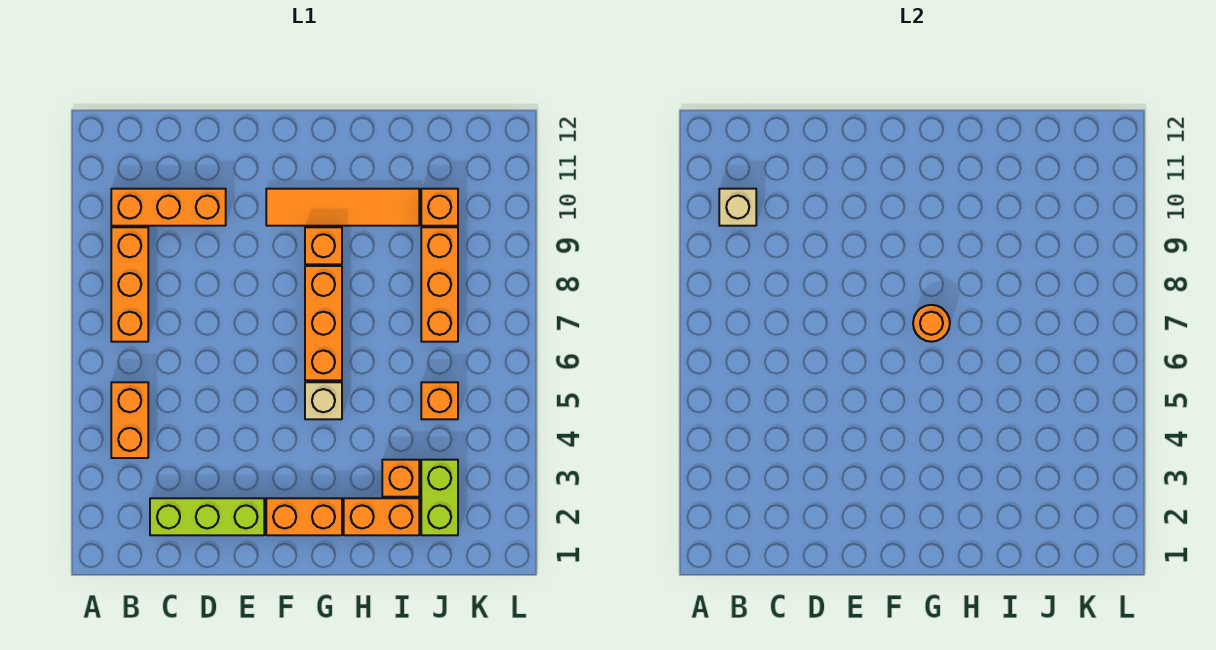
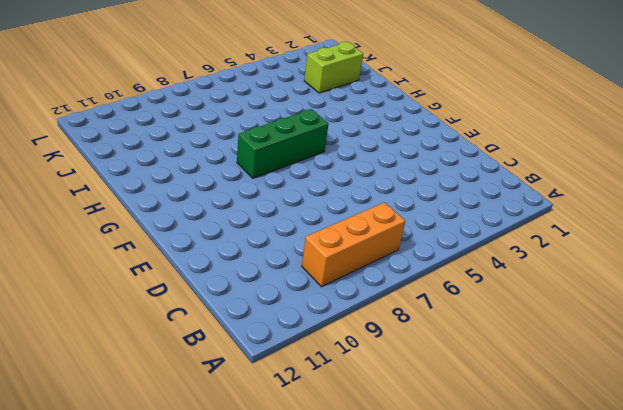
green brick G6:G8 level 1 -> orange brick G6:G8 level 1
none -> orange brick B4:B5 level 1
none -> orange brick B10:D10 level 1
none -> lime brick C2:E2 level 1

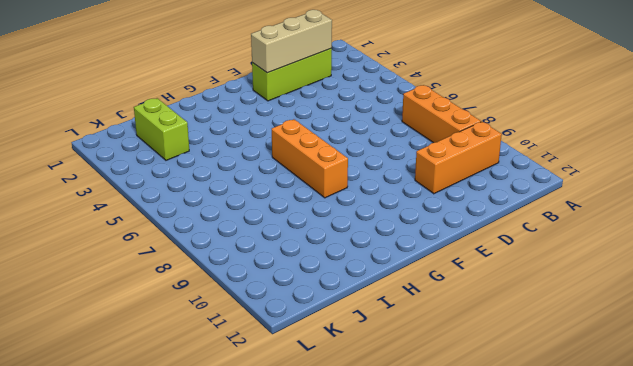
tan brick C2:E2 level 2 -> none
none -> orange brick B4:B5 level 1
none -> orange brick F2:G2 level 1
none -> orange tile F10:I10 level 1

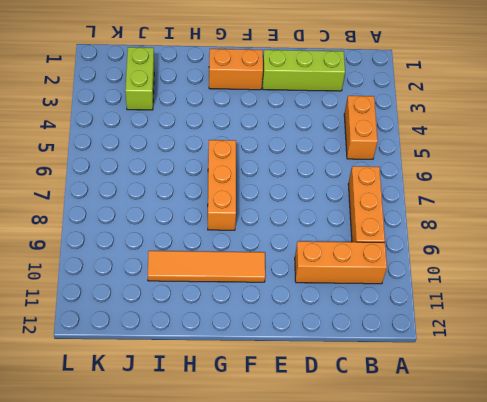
none -> tan brick G5 level 1
none -> orange brick G9 level 1
none -> orange brick H2:I2 level 1

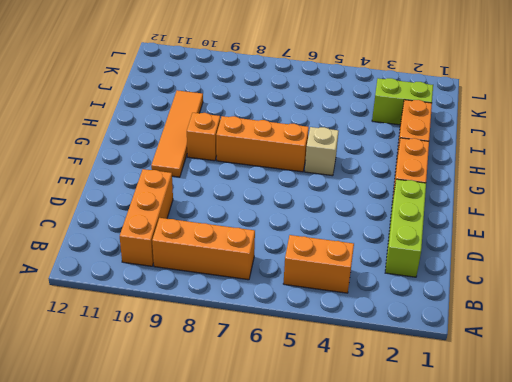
none -> orange brick I3 level 1
none -> orange brick J5 level 1
none -> orange brick J7:J9 level 1

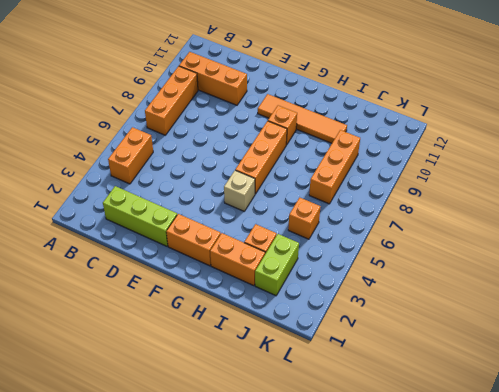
none -> orange brick J10 level 1
none -> tan brick B10 level 2
none -> orange round brick G7 level 2

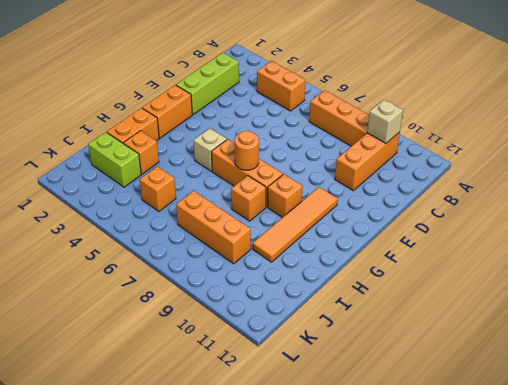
orange brick H8 level 1 -> orange brick J10 level 1

